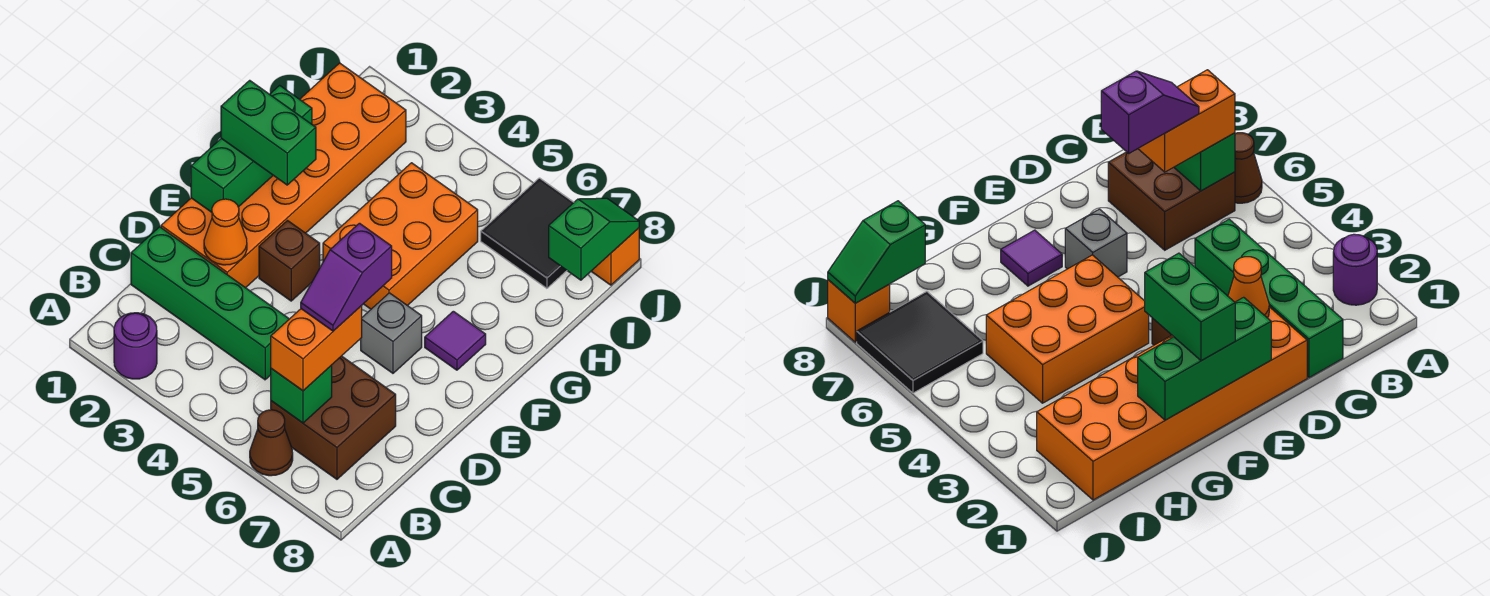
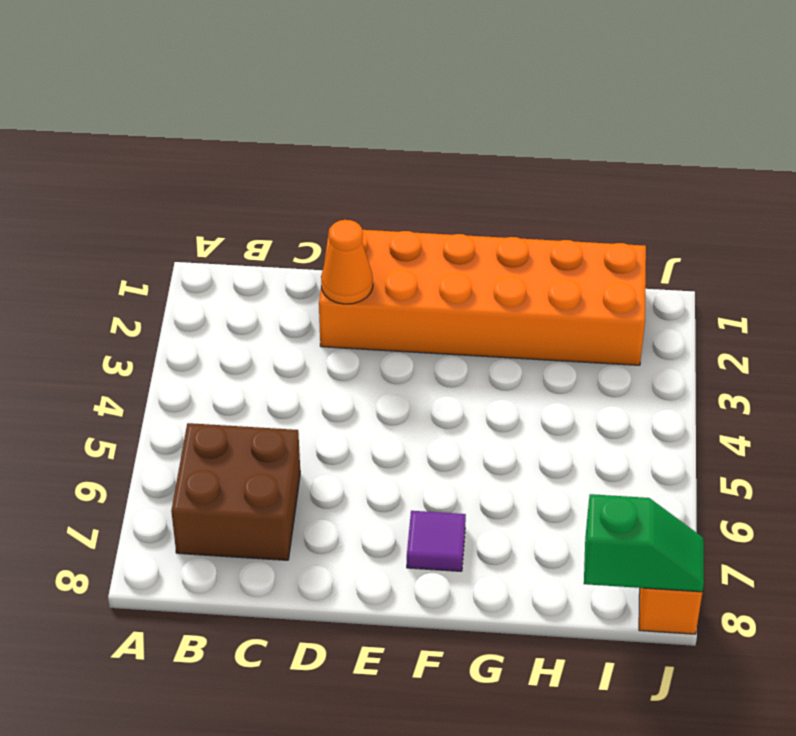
none -> purple round brick A2 level 1
none -> brown cone A6 level 1
none -> green brick C1:C4 level 1

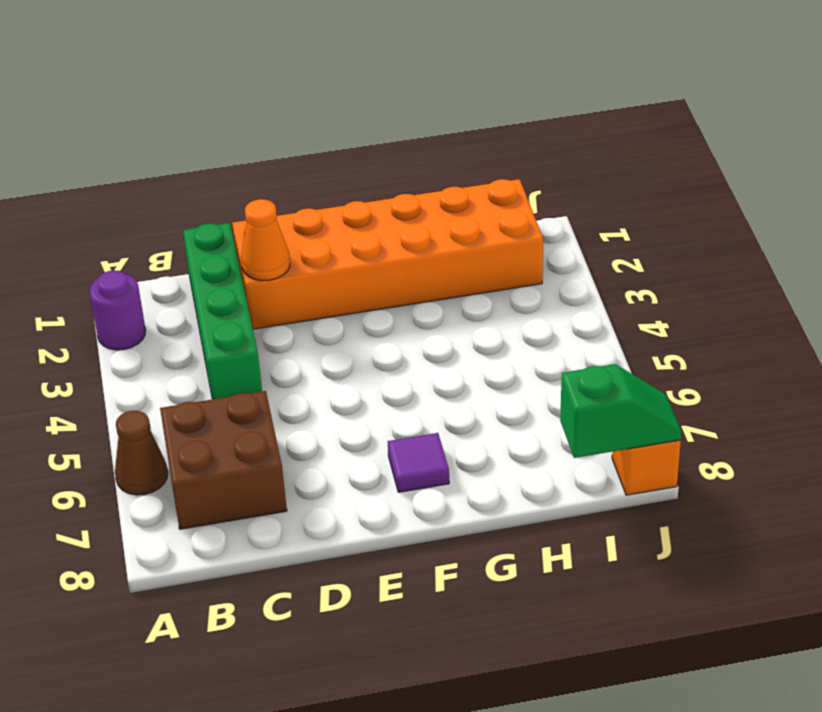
none -> brown brick E3 level 1
none -> grey brick E6 level 1
none -> orange brick F4:H5 level 1

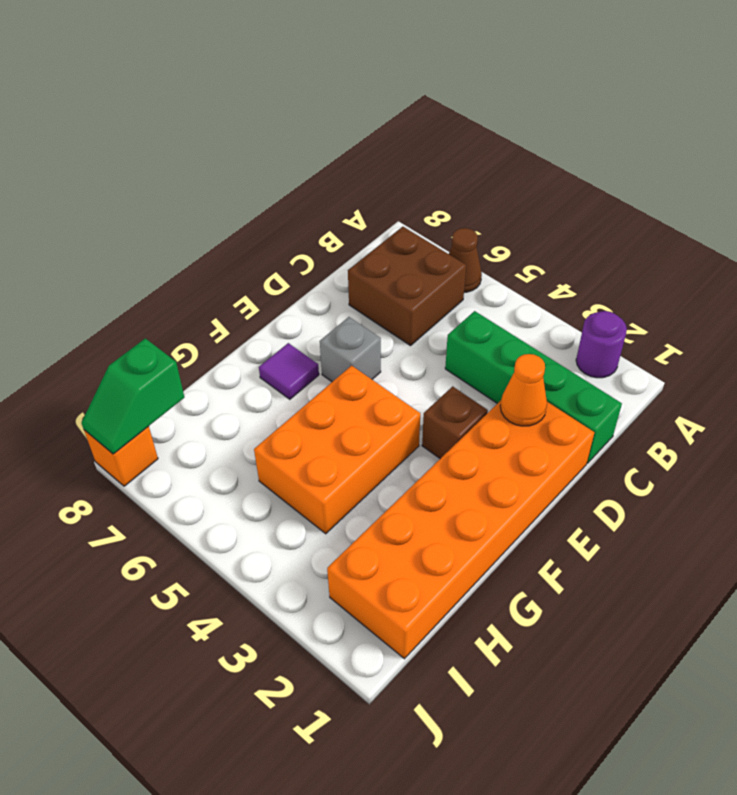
none -> black tile I6:J7 level 1
none -> green brick B6 level 2
none -> green brick E1:G1 level 2

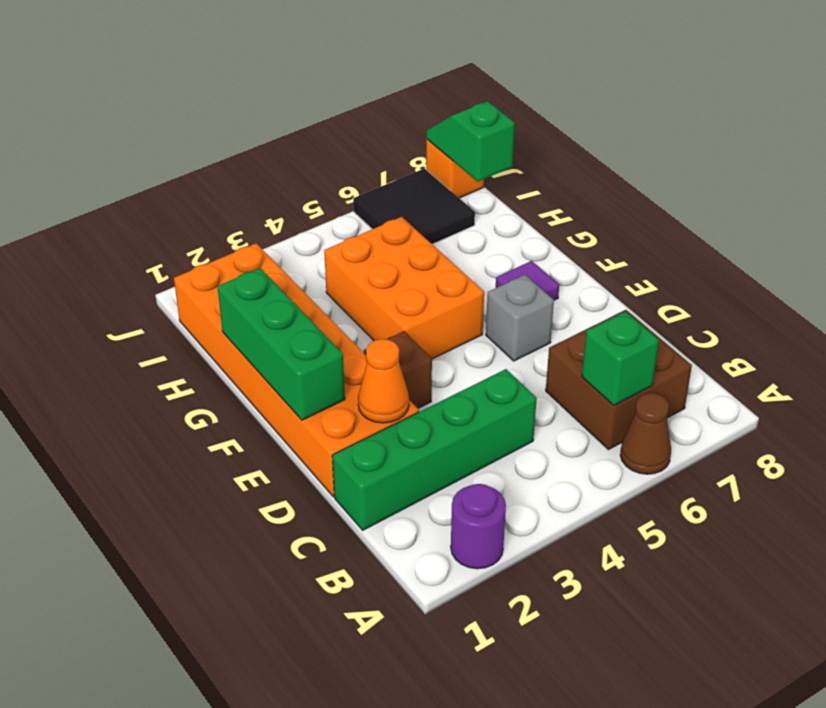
none -> orange brick B6:C6 level 3
none -> green brick F1:F2 level 3
none -> purple slope C6:D6 level 4 top D

